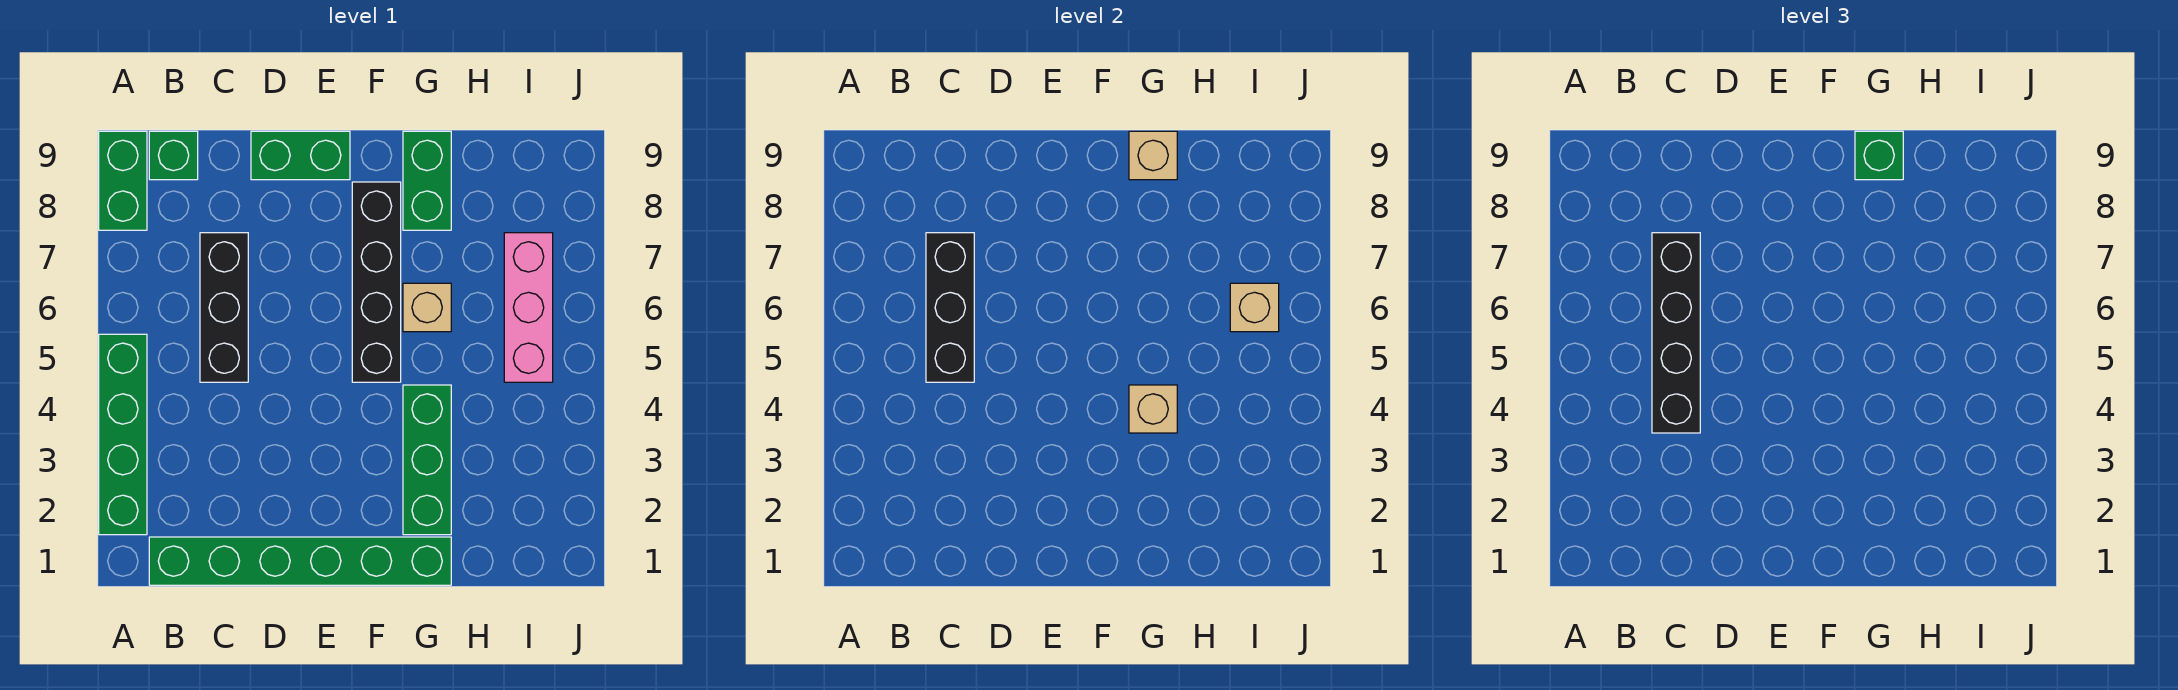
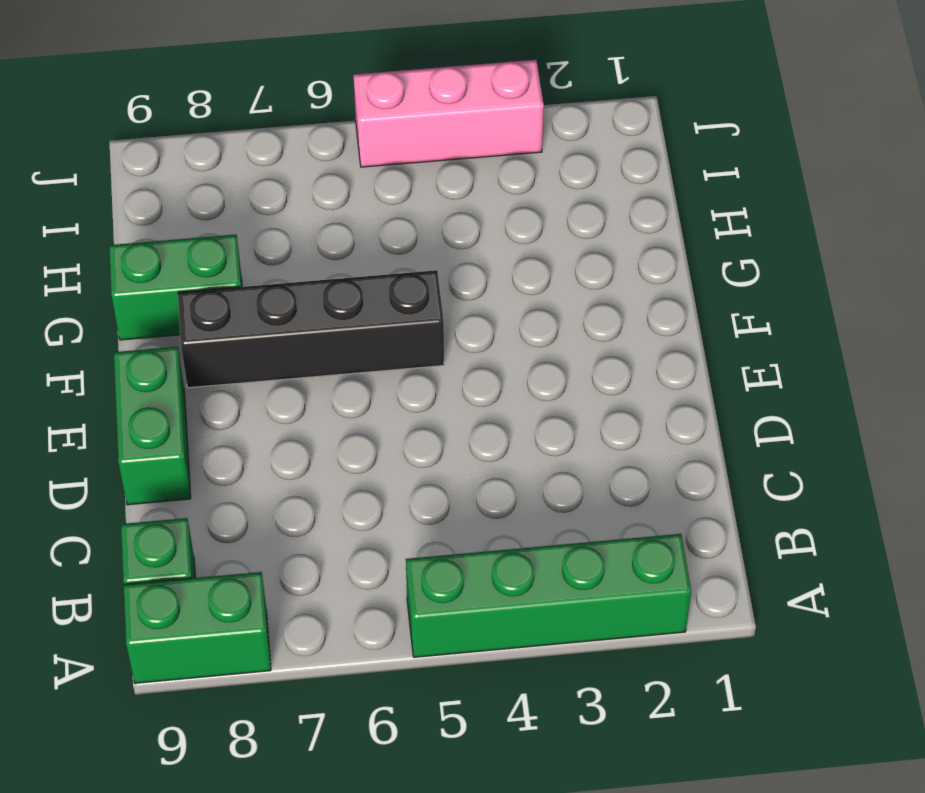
pink brick J3:J5 level 1 -> pink brick I5:I7 level 1
none -> green brick B1:G1 level 1
none -> black brick C5:C7 level 1
none -> green brick G2:G4 level 1

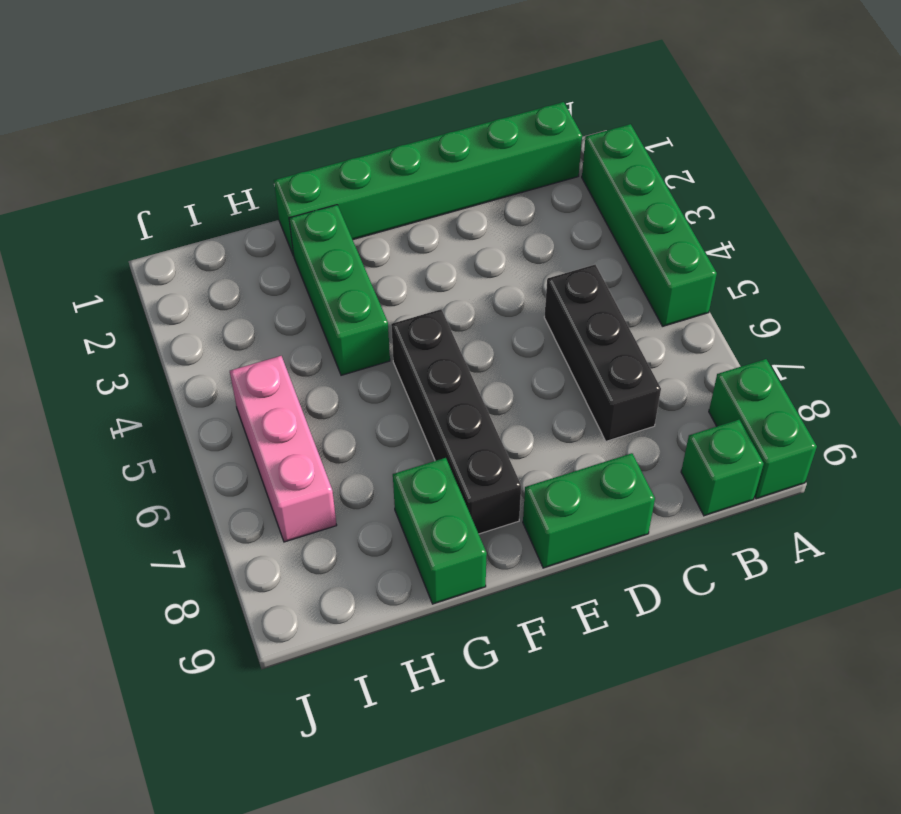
none -> tan brick G6 level 1
none -> black brick C5:C7 level 2
none -> tan brick G4 level 2

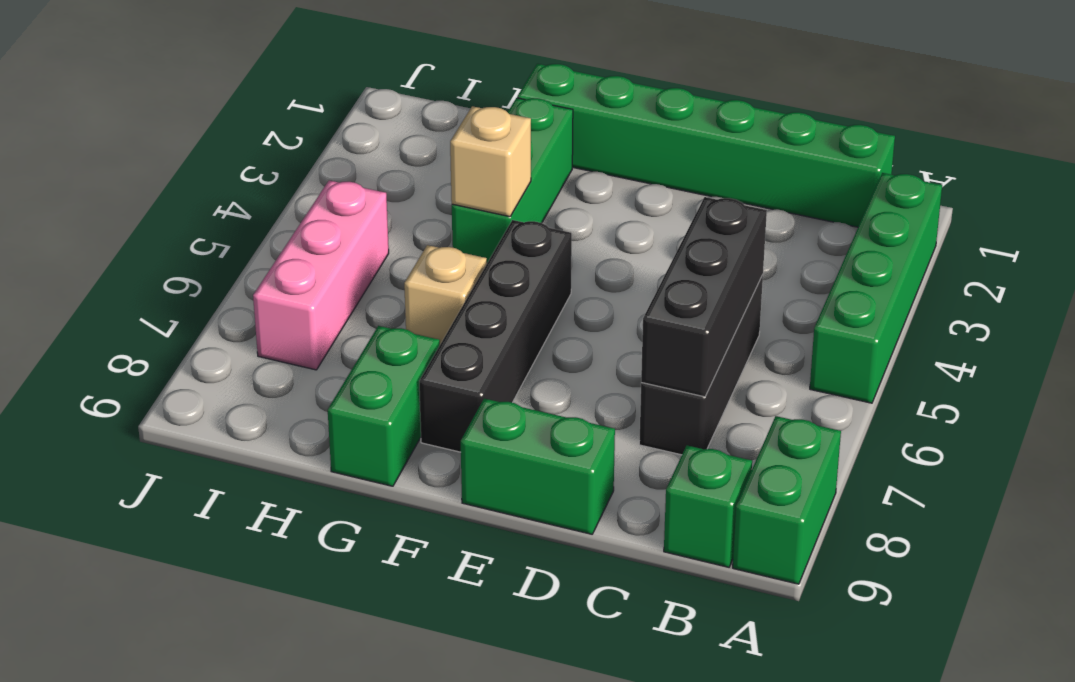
none -> tan brick G9 level 2
none -> tan brick I6 level 2
none -> black brick C4:C7 level 3

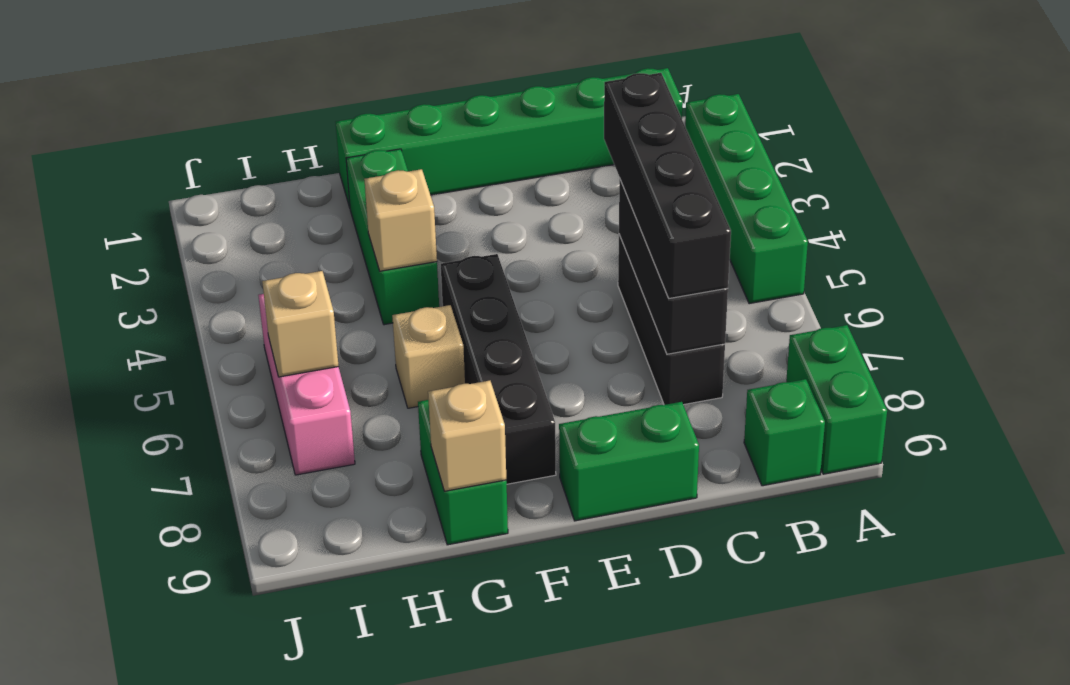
none -> green brick G9 level 3

